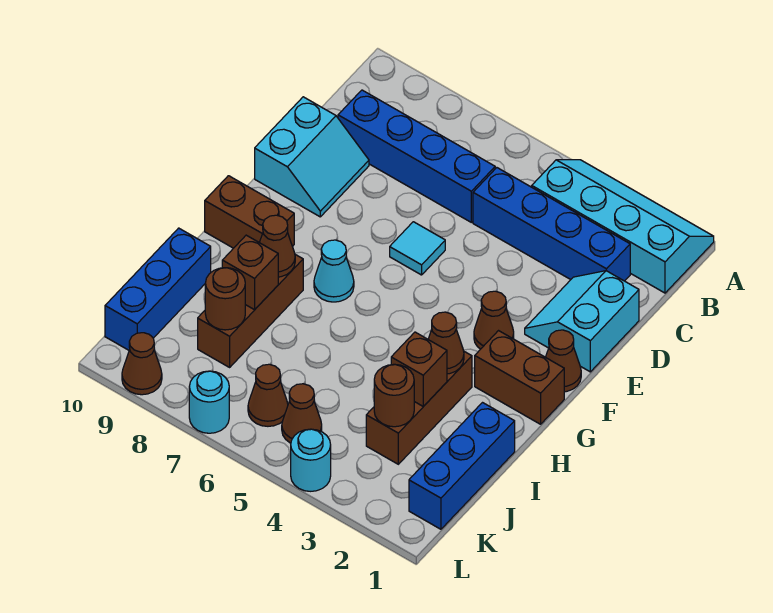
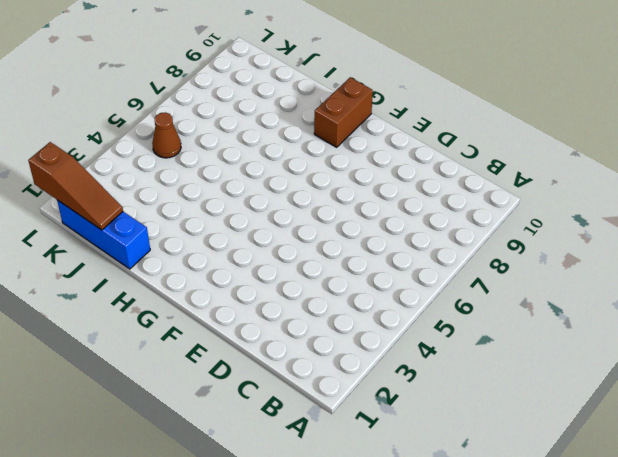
brown slope J1:L1 level 2 top L -> none
none -> cyan slope A1:B4 level 1 top B
none -> blue brick C2:C5 level 1
none -> blue brick C6:C9 level 1

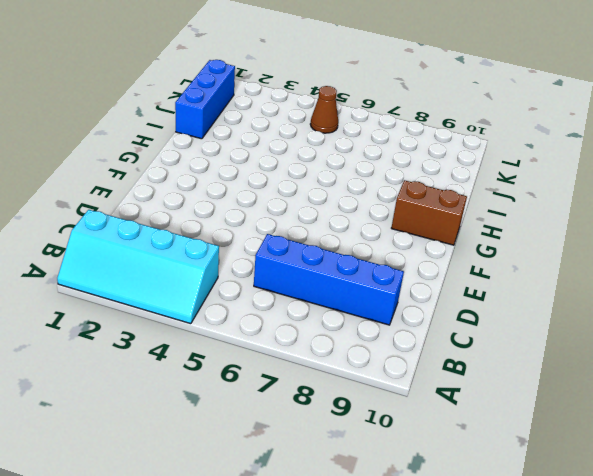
none -> blue brick C2:C5 level 1
none -> cyan slope D1:E2 level 1 top 1
none -> cyan slope D9:E10 level 1 top 10

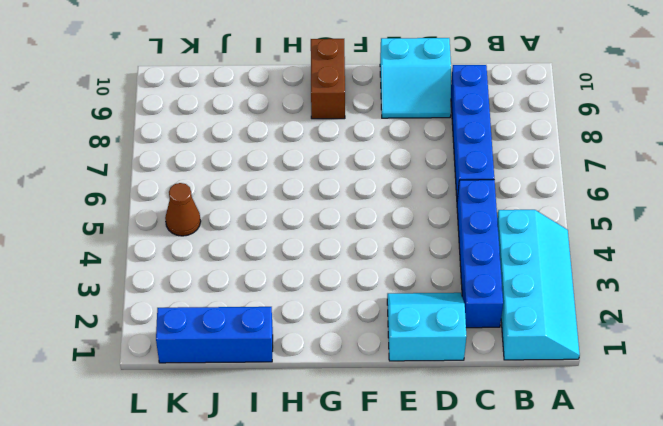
none -> cyan tile E6 level 1
none -> brown cone F1 level 1
none -> brown cone F3 level 1

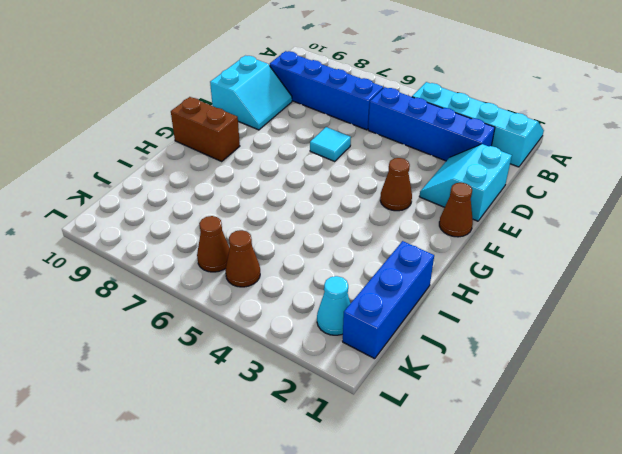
cyan cone K2 level 1 -> cyan cone G7 level 1
none -> brown brick G1:G2 level 1
none -> brown brick H3:J3 level 1
none -> brown brick H8:J8 level 1

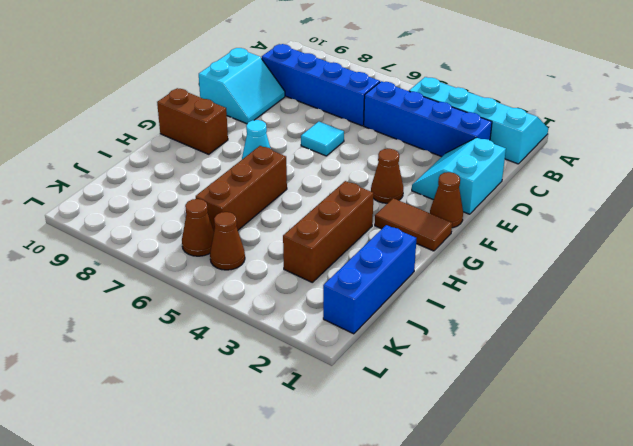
brown tile G1:G2 level 1 -> brown brick G1:G2 level 1
brown brick H6:J6 level 1 -> brown brick H8:J8 level 1
none -> blue brick I10:K10 level 1
none -> cyan round brick L4 level 1
none -> cyan round brick L7 level 1

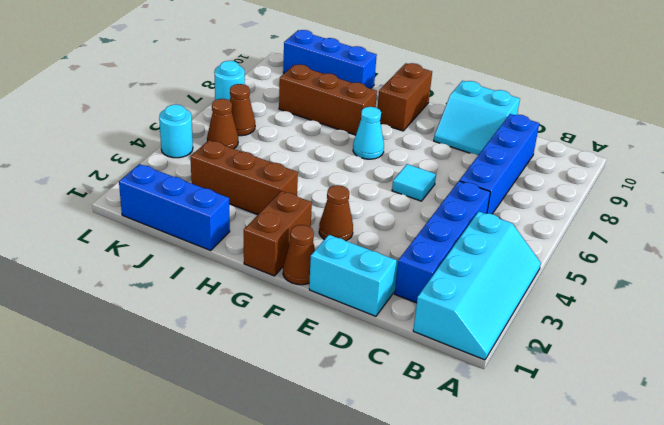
none -> brown cone L9 level 1
none -> brown cone H3 level 2
none -> brown cone H8 level 2

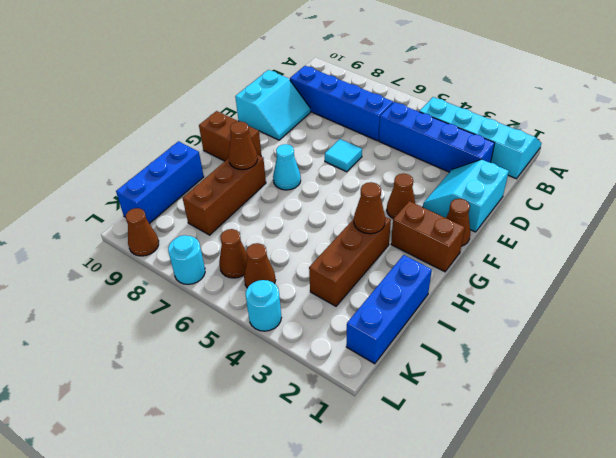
none -> brown brick I3 level 2
none -> brown brick I8 level 2
none -> brown round brick J3 level 2

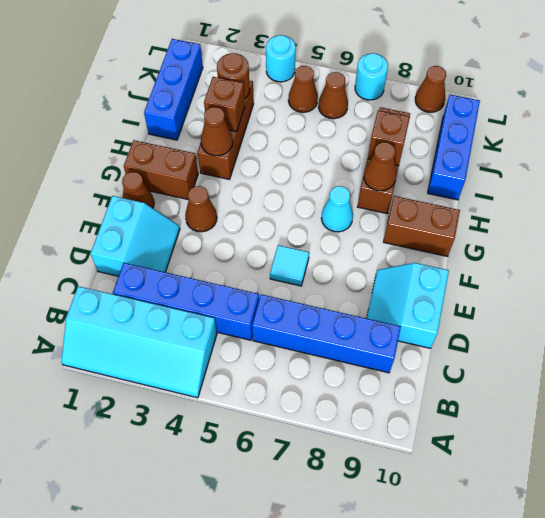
none -> brown round brick J8 level 2

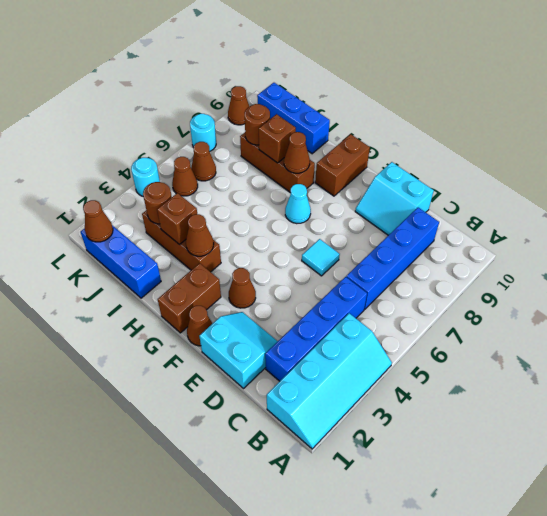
brown cone K1 level 2 -> none

